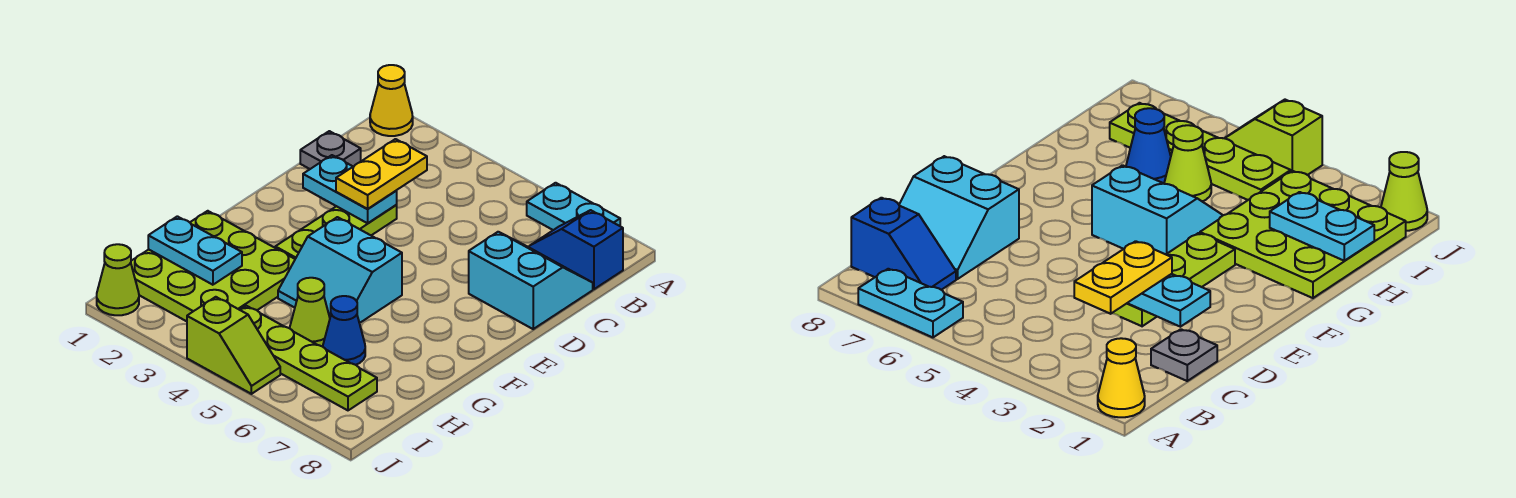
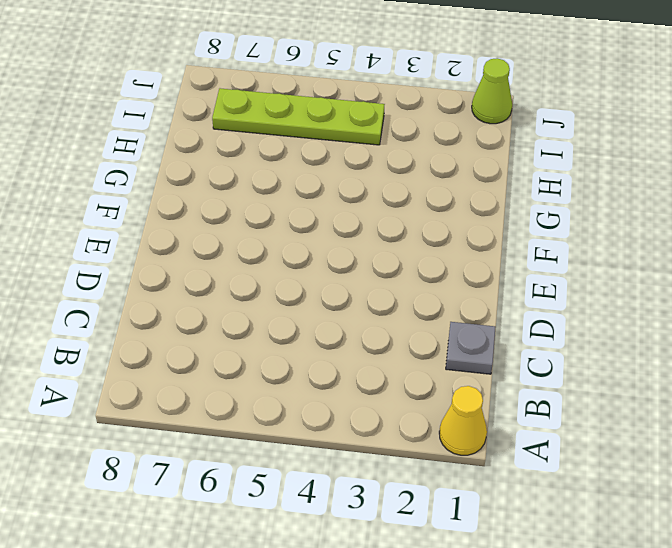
none -> cyan plate A6:A7 level 1
none -> blue slope B7:B8 level 1 top 8
none -> cyan slope C7:D8 level 1 top D

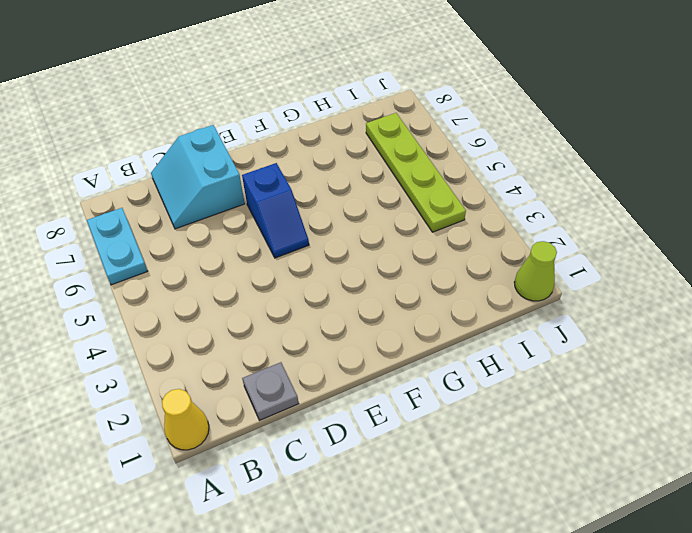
blue slope E5:E6 level 1 top 6 -> blue slope B7:B8 level 1 top 8
none -> lime plate D3:F3 level 1
none -> cyan slope F4:G5 level 1 top F
none -> lime plate G1:I3 level 1

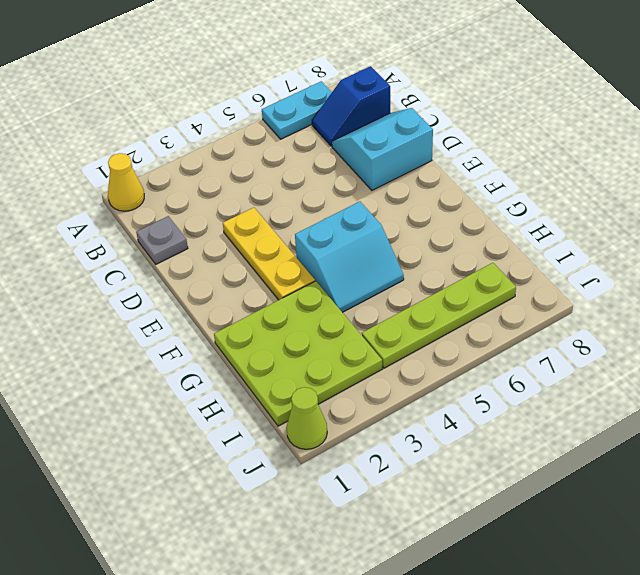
yellow plate D3:F3 level 1 -> lime plate D3:F3 level 1
none -> lime cone H5 level 1
none -> blue cone H6 level 1
none -> lime slope J4:J5 level 1 top 4

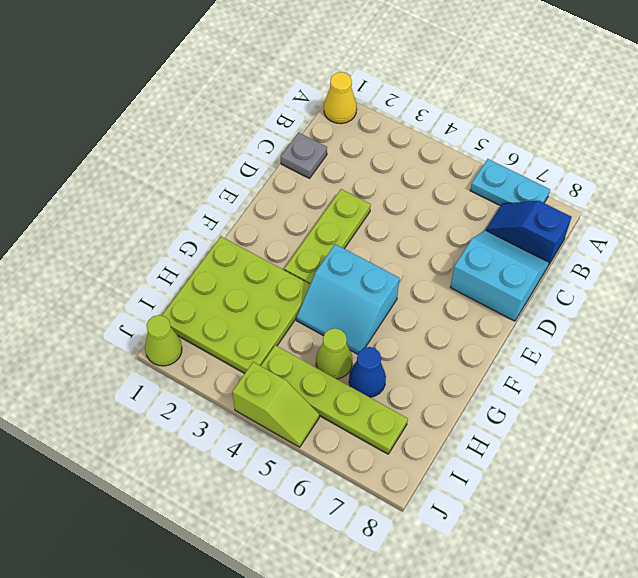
none -> cyan plate D2:D3 level 2
none -> cyan plate H1:H2 level 2
none -> yellow plate C3:D3 level 3

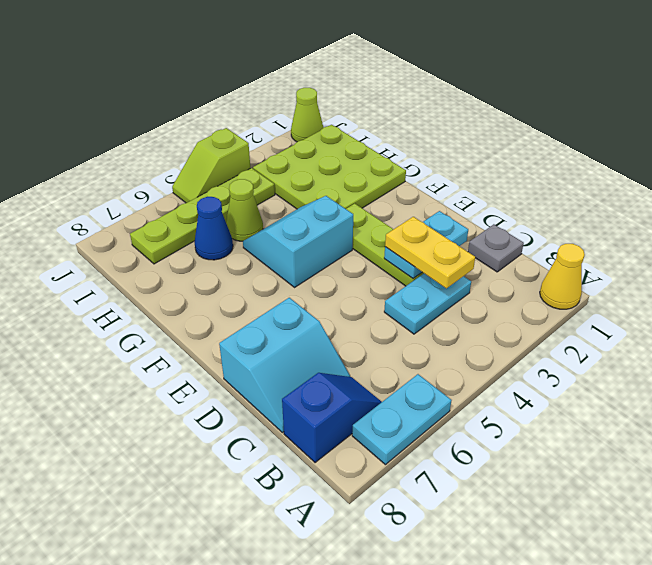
cyan plate C3:C4 level 1 -> cyan plate H1:H2 level 2

